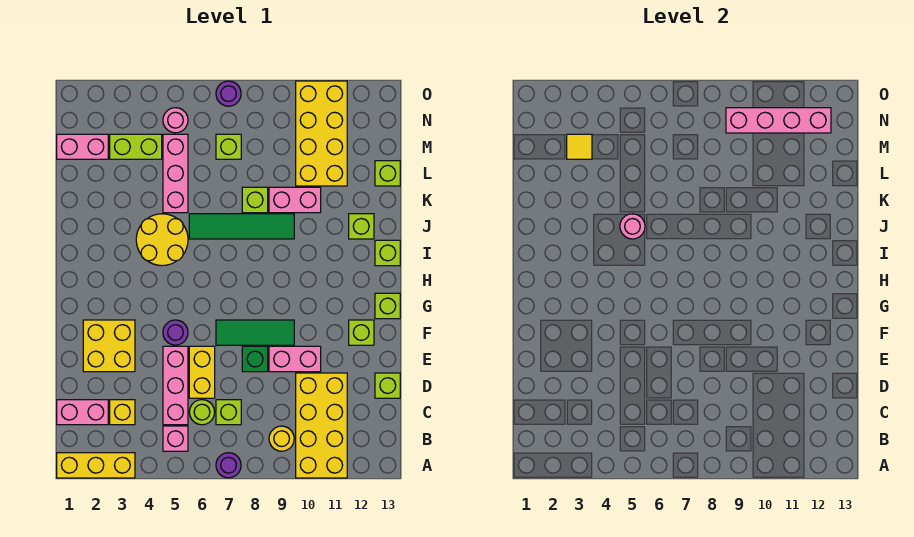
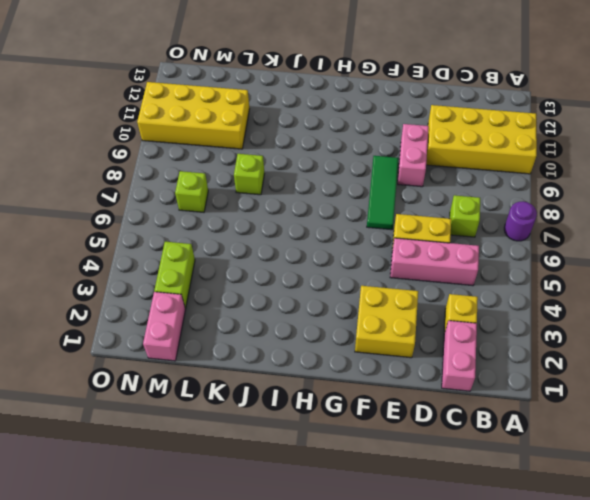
none -> yellow brick A1:A3 level 1
none -> pink brick B5 level 1
none -> yellow round brick B9 level 1
none -> lime round brick C6 level 1

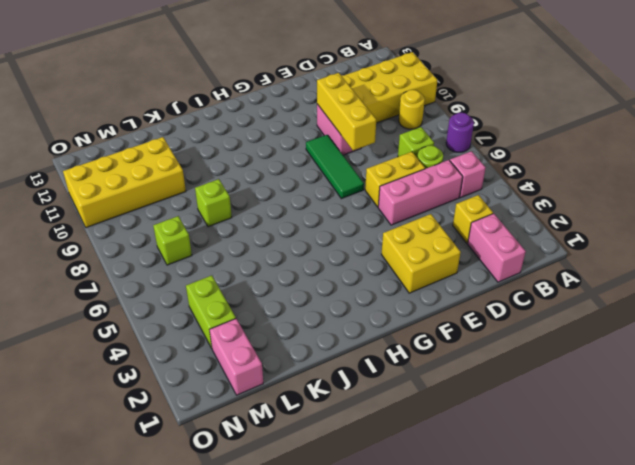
yellow brick E8:E10 level 2 -> yellow brick A1:A3 level 1
none -> lime brick D13 level 1
none -> green brick E8 level 1
none -> purple round brick F5 level 1
none -> lime brick F12 level 1

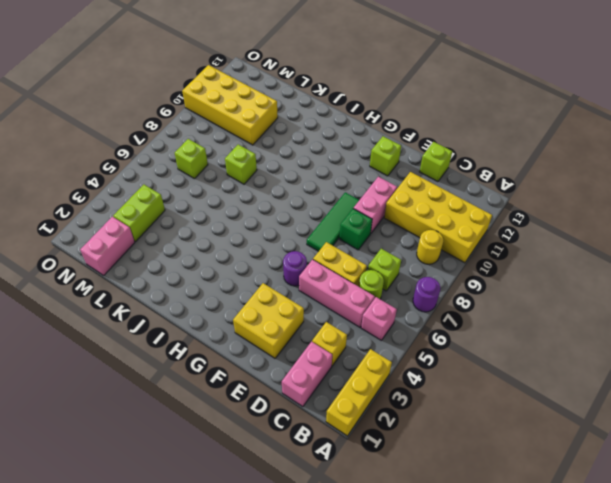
none -> lime brick G13 level 1
none -> yellow round brick I4:J5 level 1
none -> lime brick I13 level 1
none -> green tile J6:J9 level 1

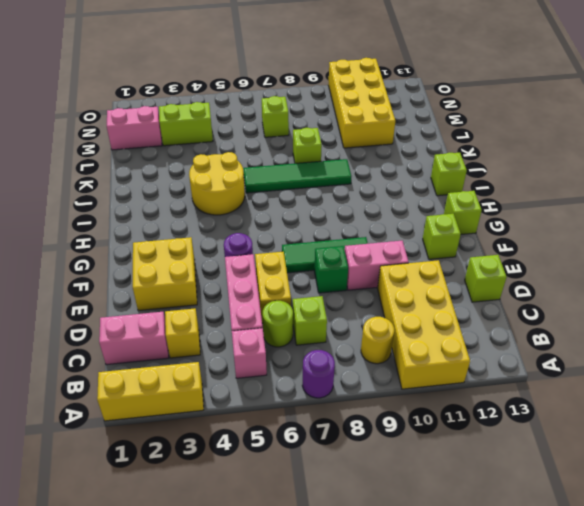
none -> lime brick J12 level 1
none -> pink brick K5:M5 level 1
none -> pink brick K9:K10 level 1
none -> lime brick L13 level 1

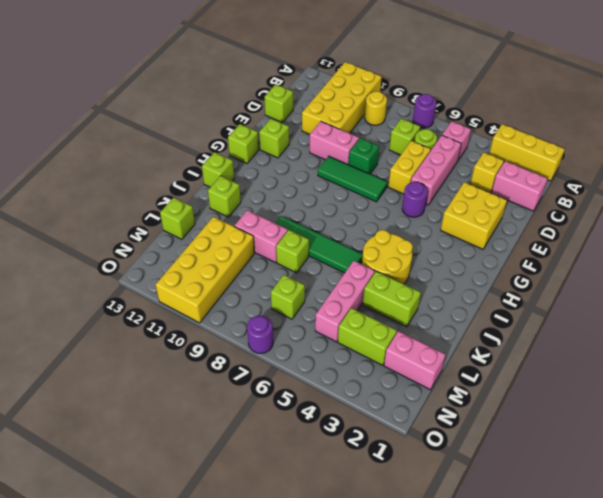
lime brick K3:K4 level 1 -> none
none -> pink round brick N5 level 1
none -> pink round brick J5 level 2
none -> yellow tile M3 level 2
none -> pink brick N9:N12 level 2

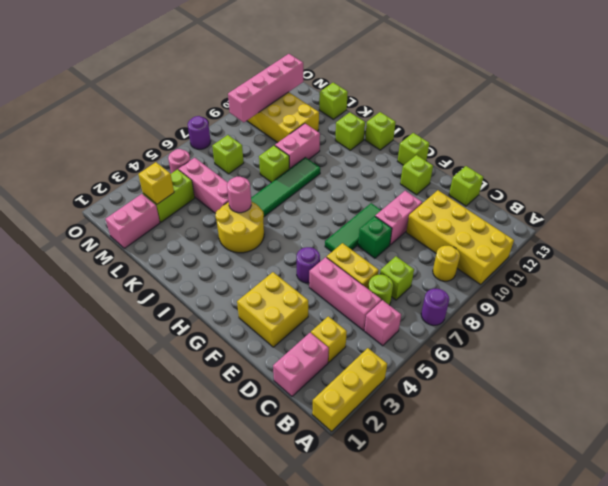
yellow brick M3 level 2 -> yellow tile M3 level 2

